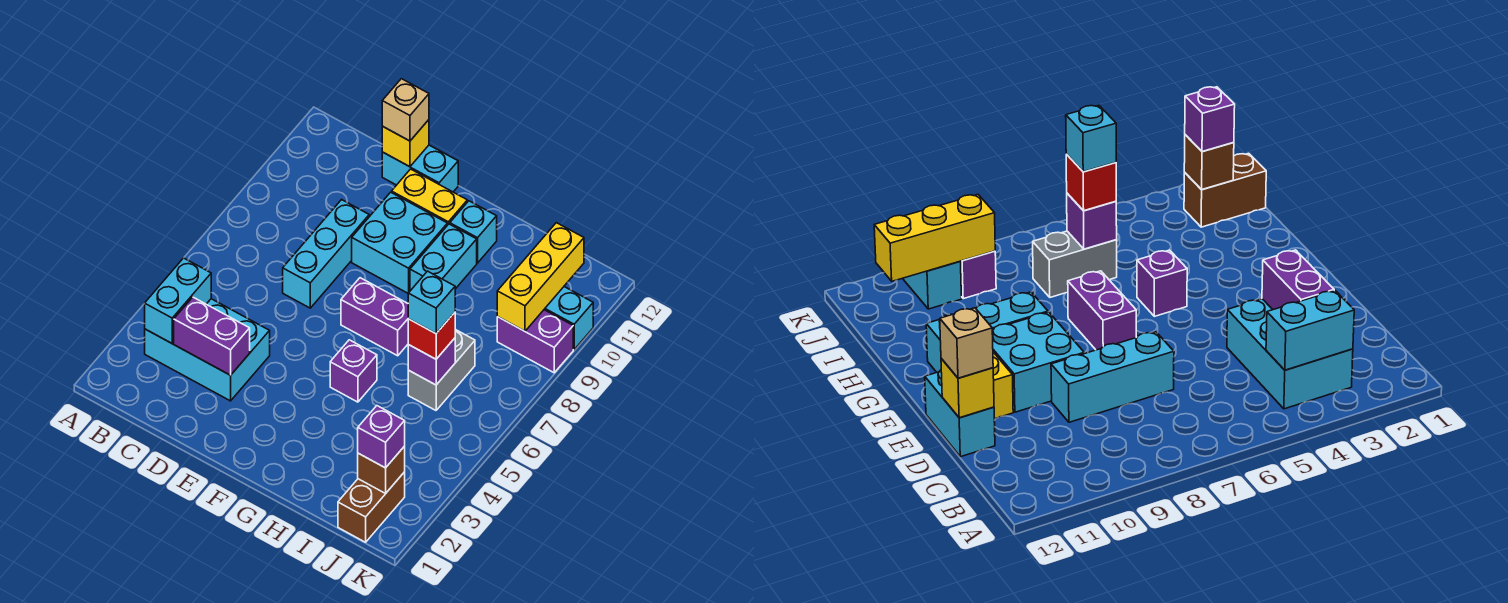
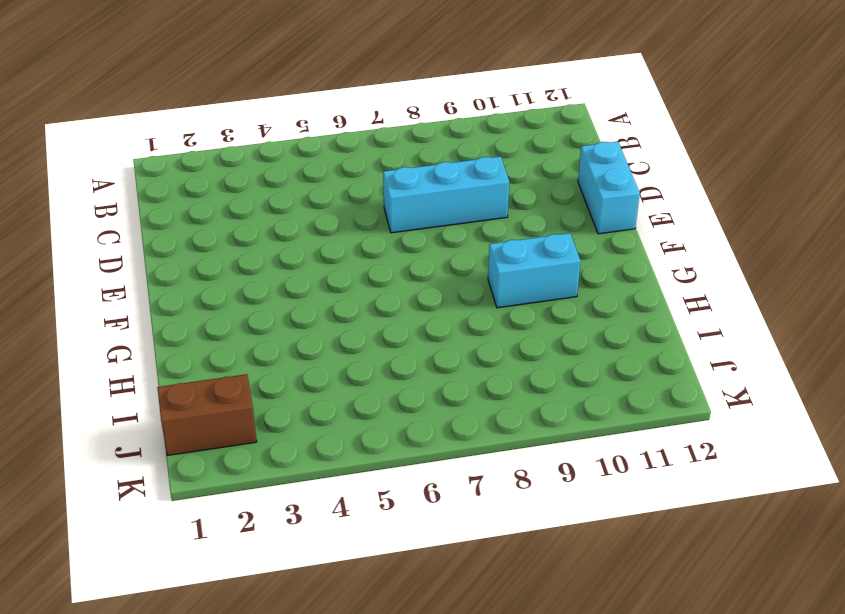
none -> cyan brick B3:D4 level 1
none -> cyan brick E9:F10 level 1
none -> yellow brick E11:F11 level 1

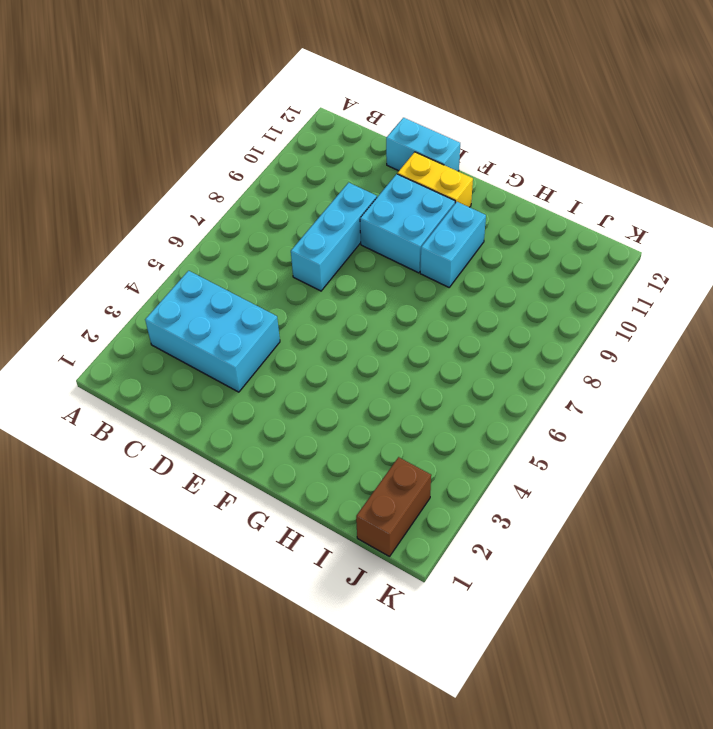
none -> purple brick F7:G7 level 1
none -> purple brick G5 level 1
none -> cyan brick G11 level 1

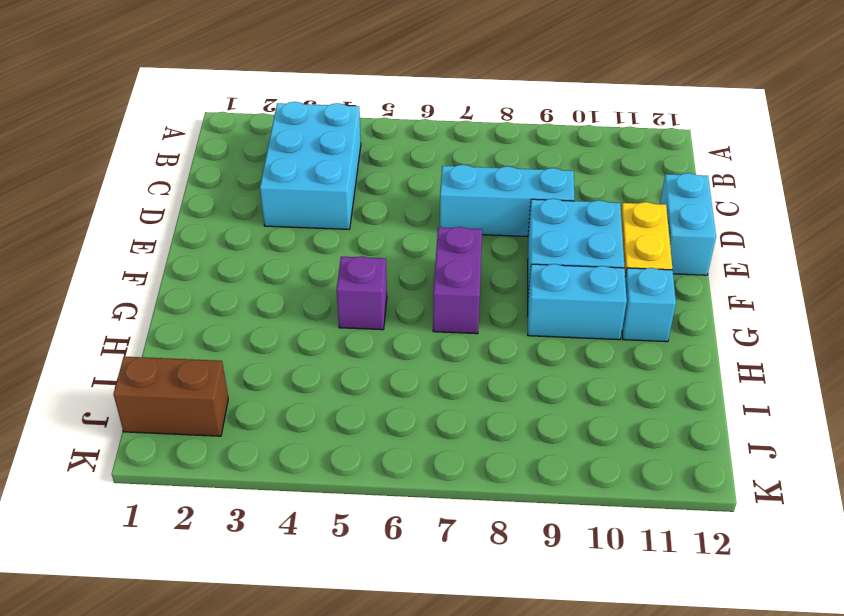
none -> grey brick I6:I7 level 1
none -> purple brick J9:K9 level 1
none -> cyan brick J10:K10 level 1

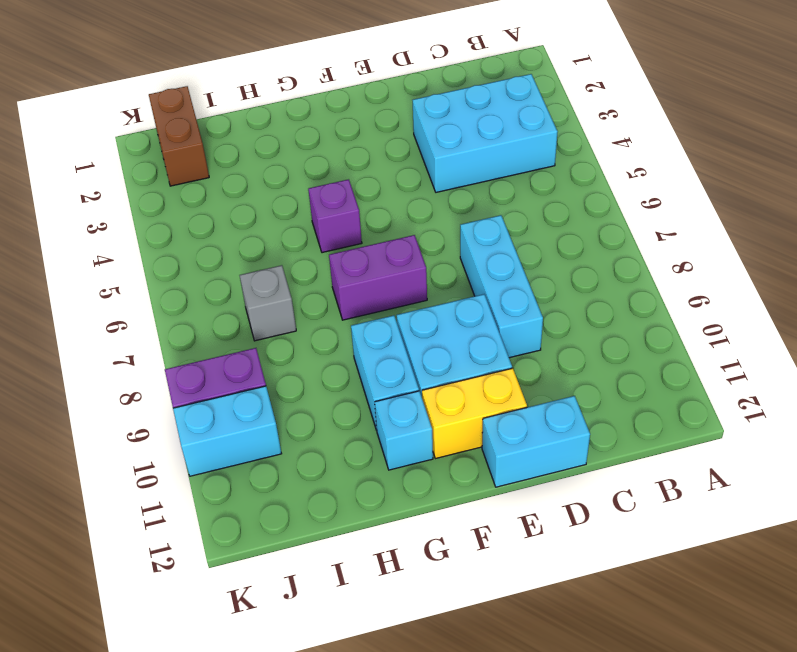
grey brick I7 level 1 -> grey brick I6:I7 level 1
none -> cyan brick B3:B4 level 2
none -> purple brick C3:D3 level 2
none -> yellow brick D12 level 2

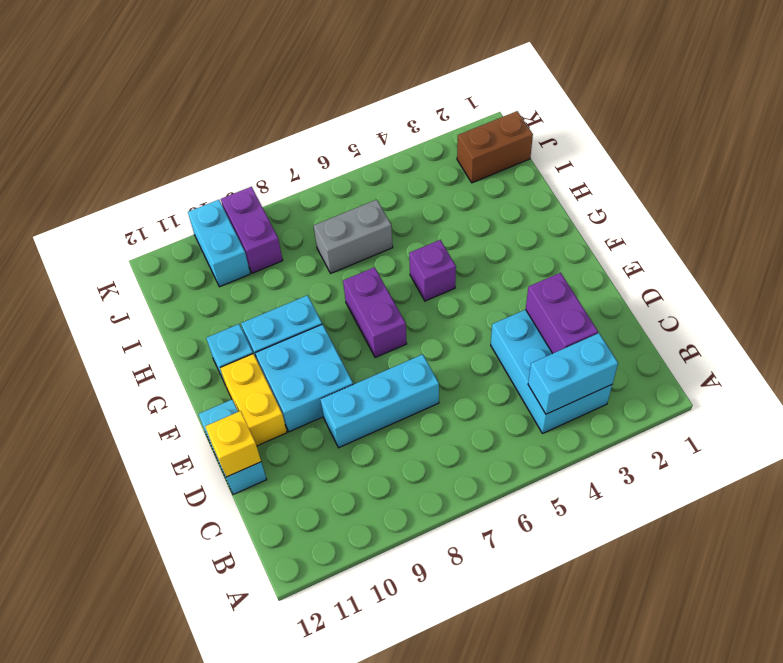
none -> purple brick I6 level 2
none -> brown brick J2 level 2
none -> yellow brick J9:J11 level 2

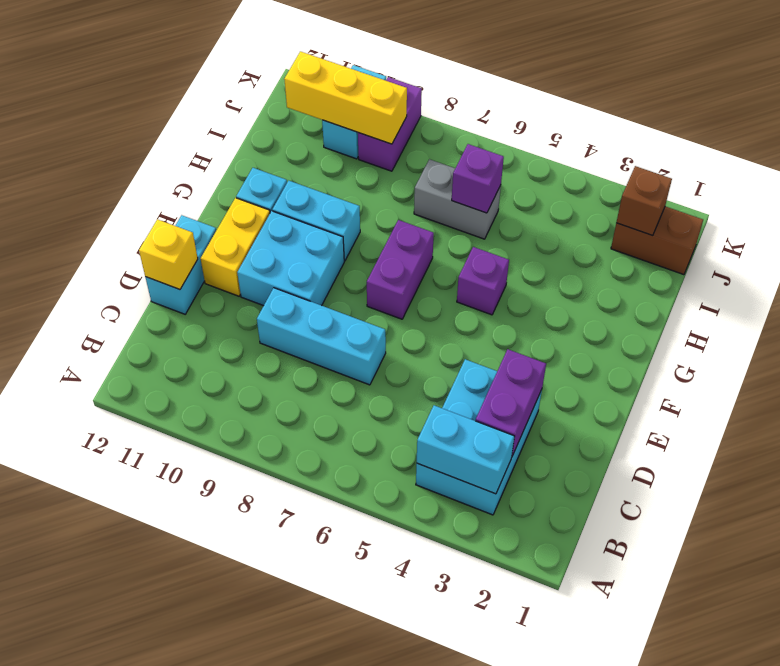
none -> tan brick D12 level 3
none -> red brick I6 level 3
none -> purple brick J2 level 3

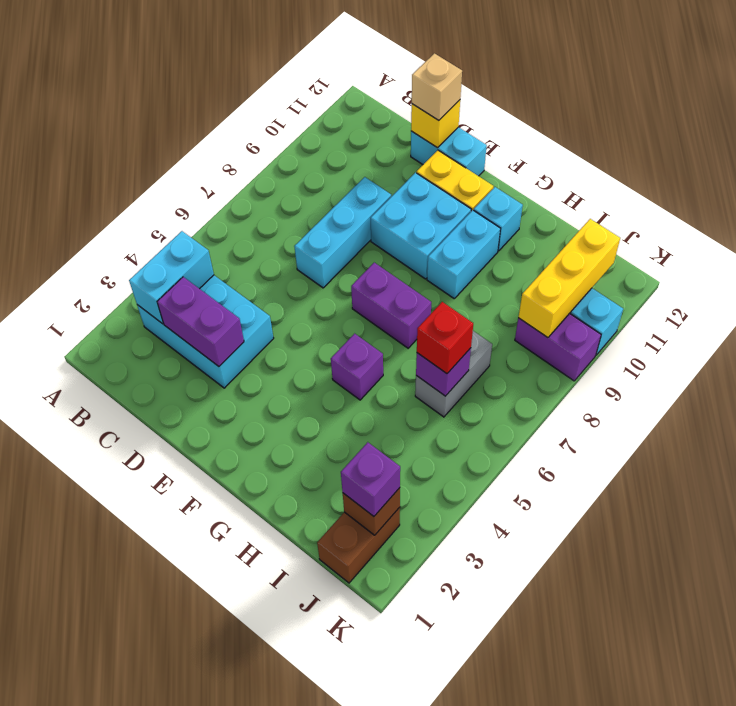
none -> cyan brick I6 level 4

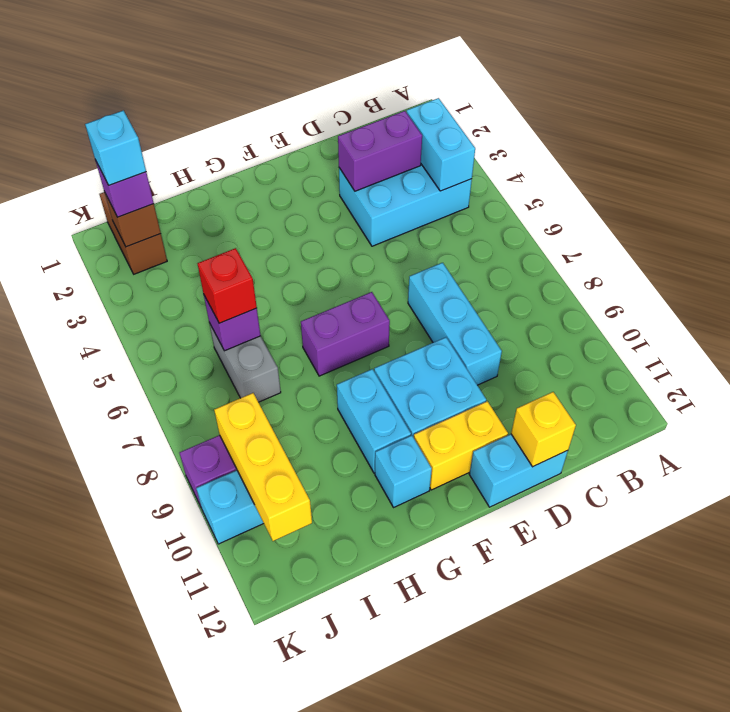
cyan brick J2 level 4 -> cyan brick I6 level 4
none -> purple brick G5 level 1
none -> tan brick D12 level 3

